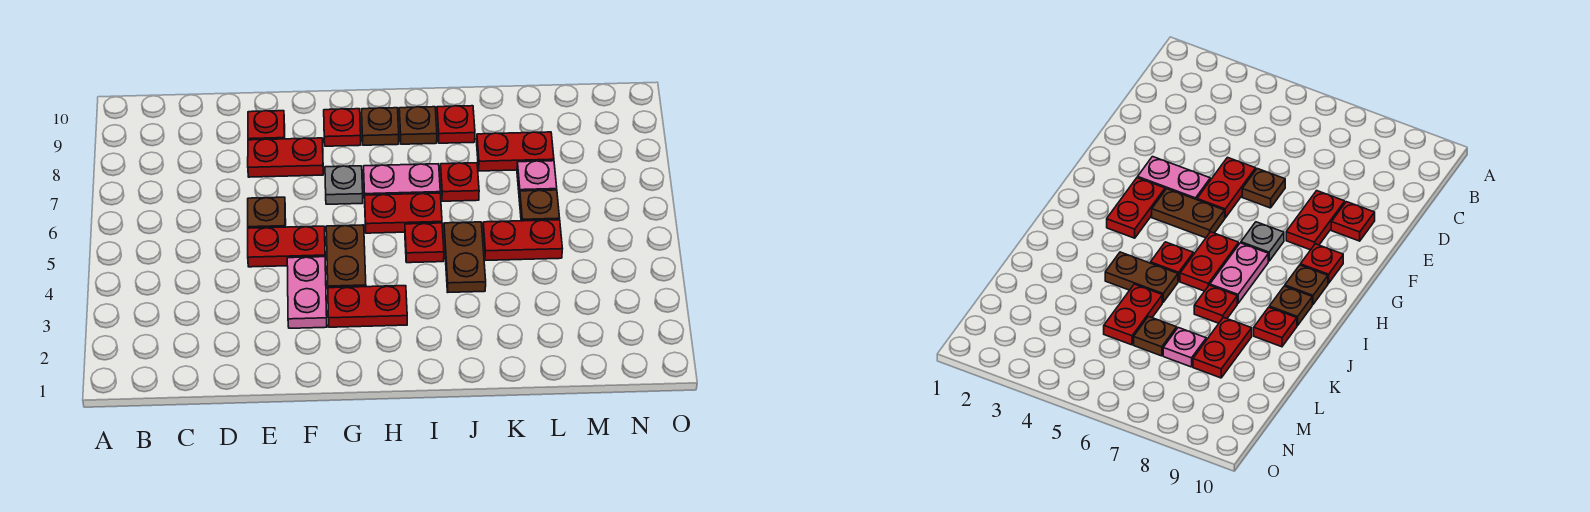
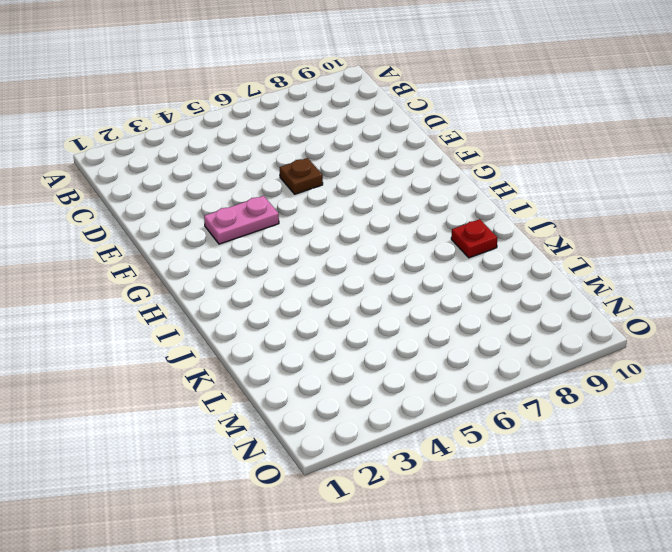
none -> red plate E5:F5 level 1
none -> red plate E8:F8 level 1
none -> red plate E9 level 1

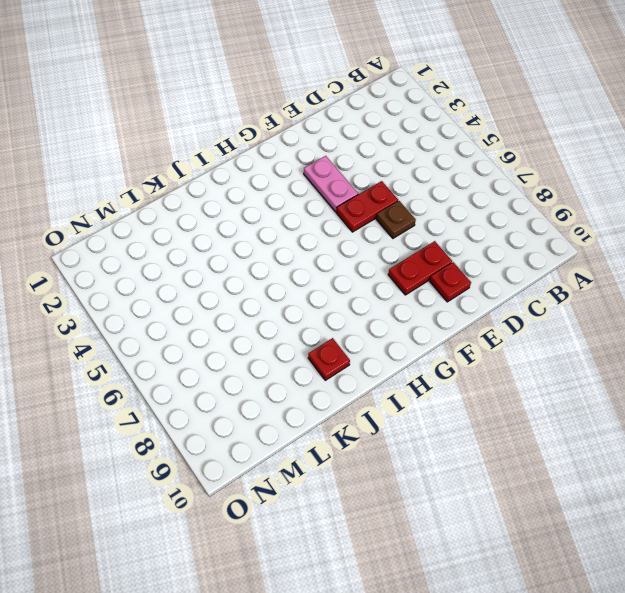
none -> red plate G3:H3 level 1
none -> brown plate G4:G5 level 1
none -> grey plate G7 level 1

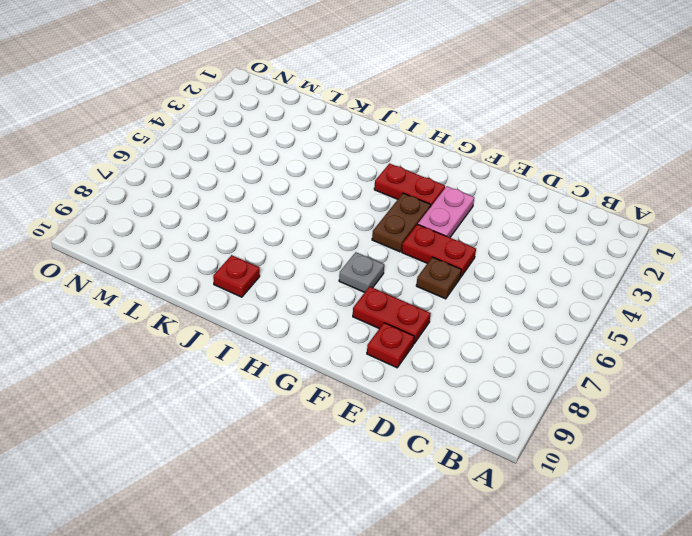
none -> red plate G9 level 1
none -> red plate H6:I6 level 1
none -> pink plate H7:I7 level 1

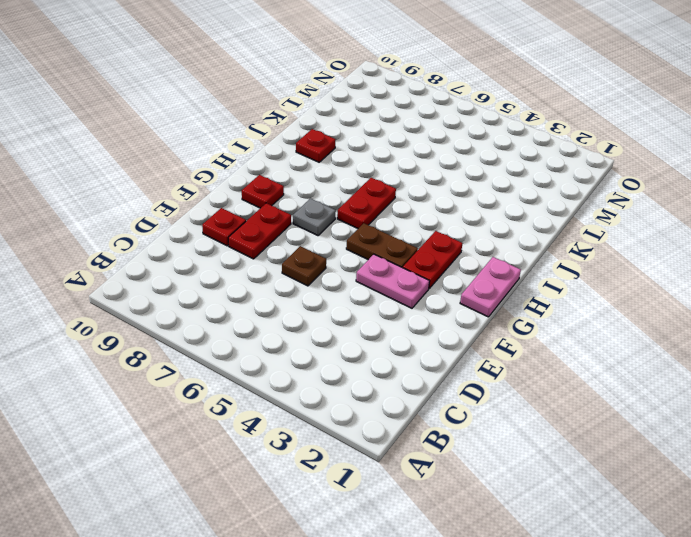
pink plate G1:H1 level 1 -> pink plate H7:I7 level 1
none -> red plate E5:F5 level 1
none -> brown plate H9 level 1
none -> red plate I5 level 1

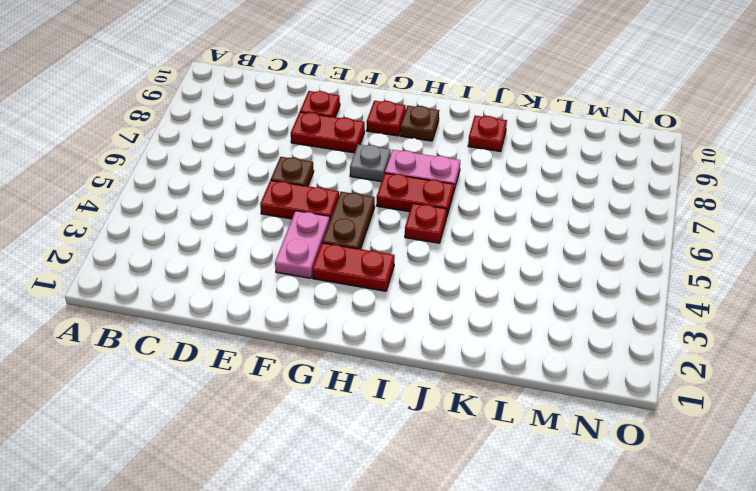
none -> brown plate I9 level 1
none -> brown plate J4:J5 level 1
none -> red plate J7 level 1

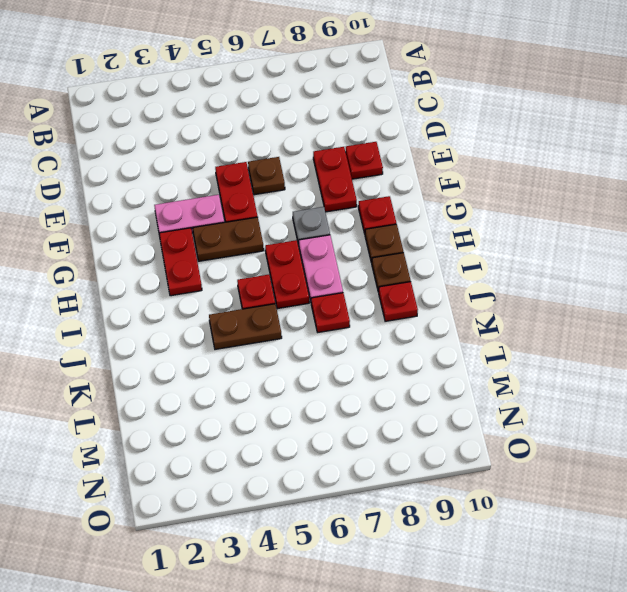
none -> red plate K5:L5 level 1
none -> red plate K8:L8 level 1
none -> brown plate L6 level 1

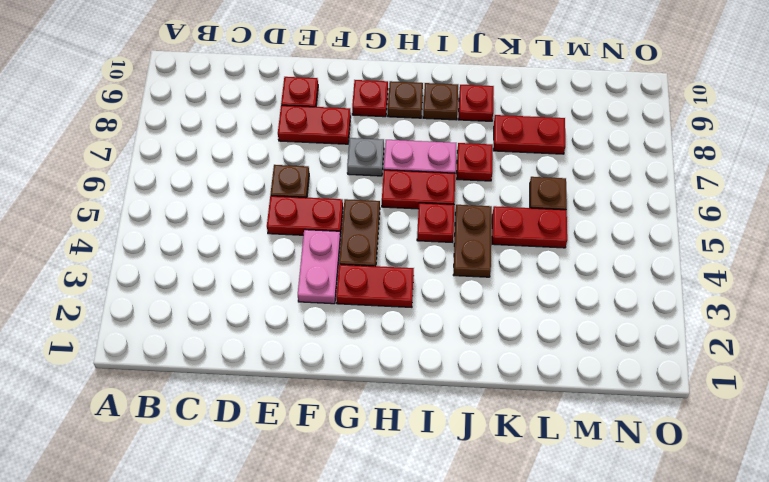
none -> pink plate L7 level 1

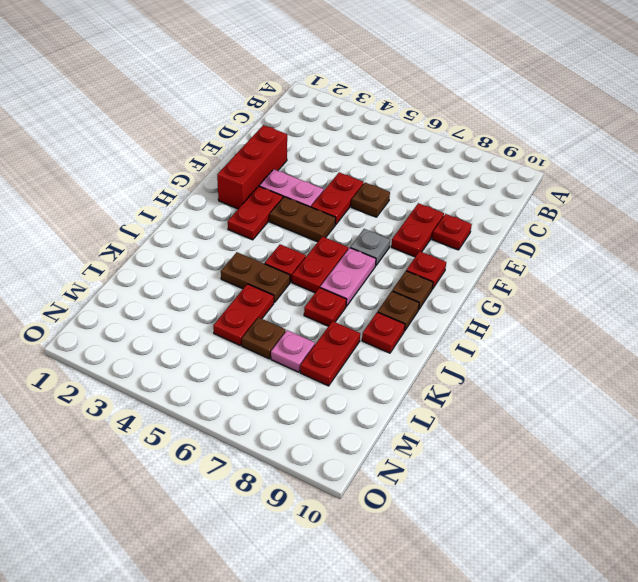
red brick E2:G2 level 1 -> none

